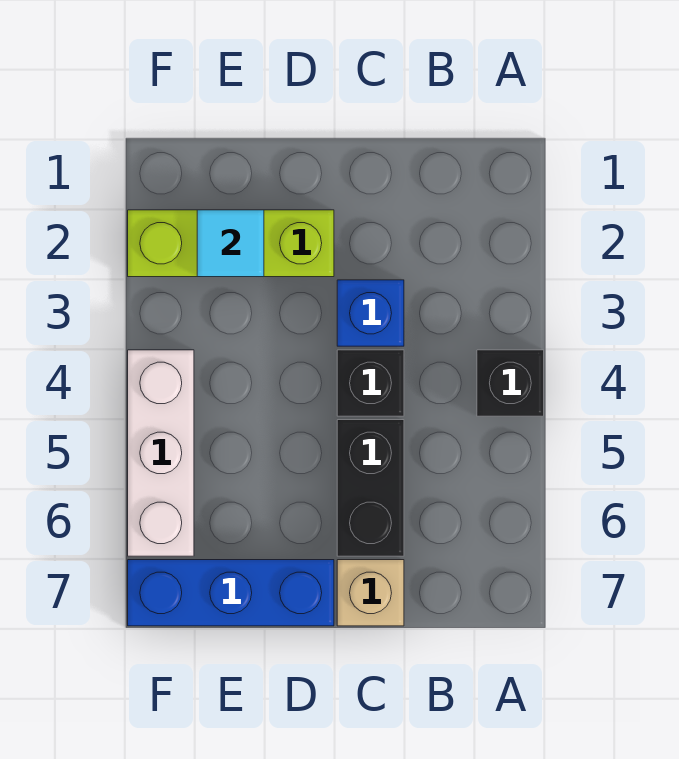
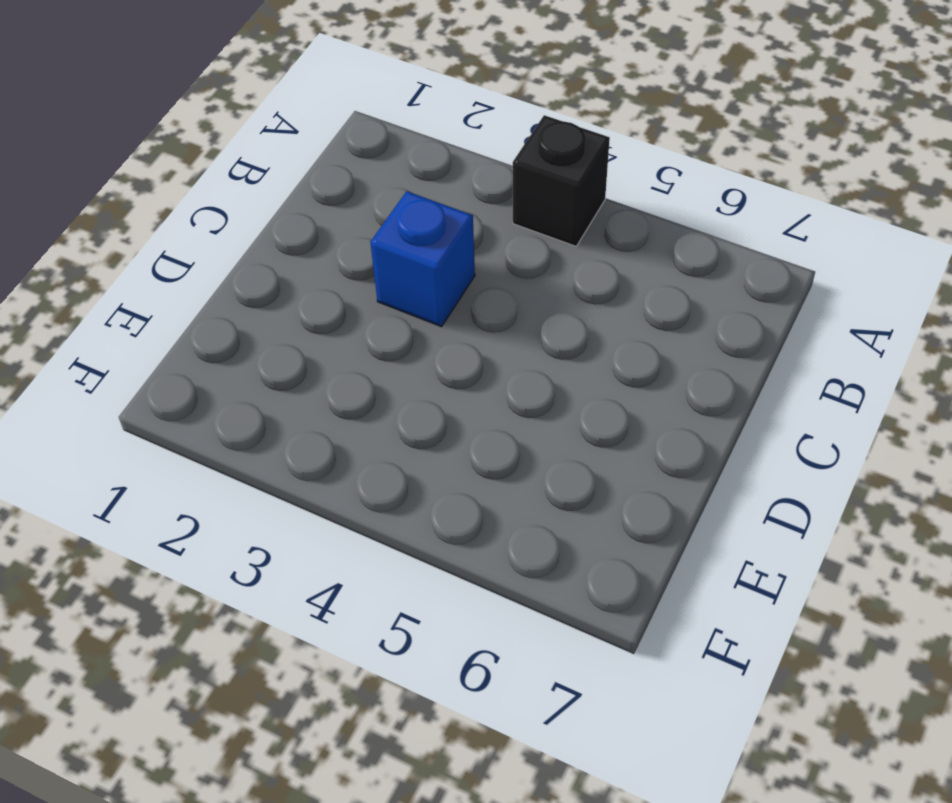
none -> black brick C4 level 1
none -> black brick C5:C6 level 1

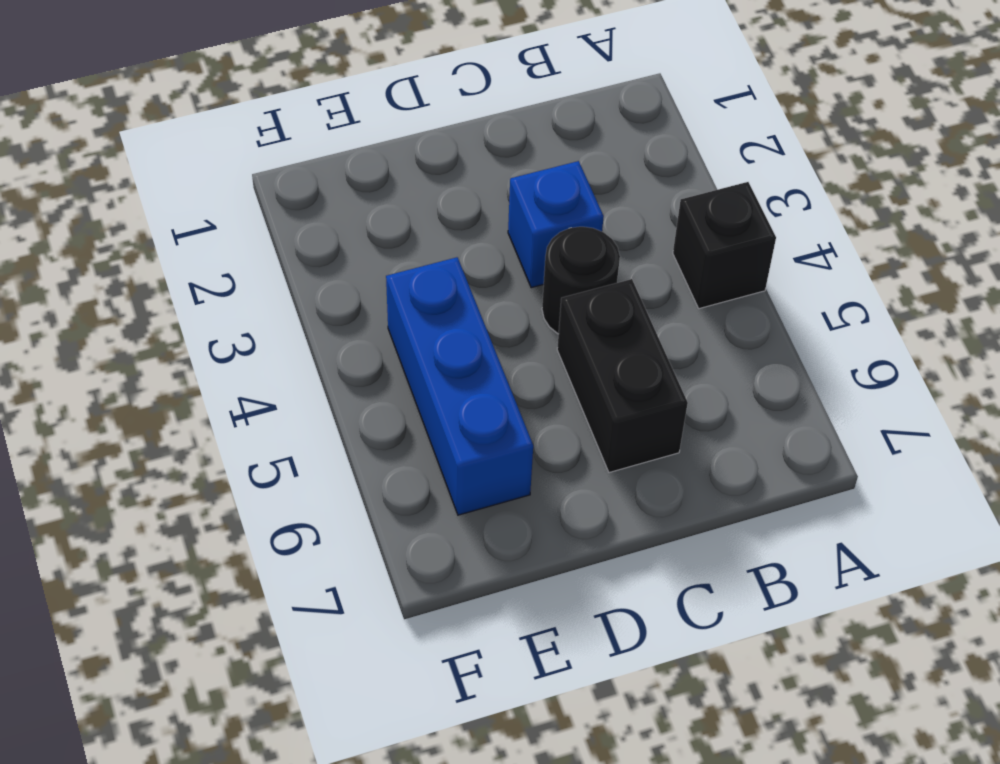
black round brick C4 level 1 -> black brick C4 level 1
blue brick E4:E6 level 1 -> blue brick D7:F7 level 1
none -> tan brick C7 level 1
none -> lime brick D2:F2 level 1

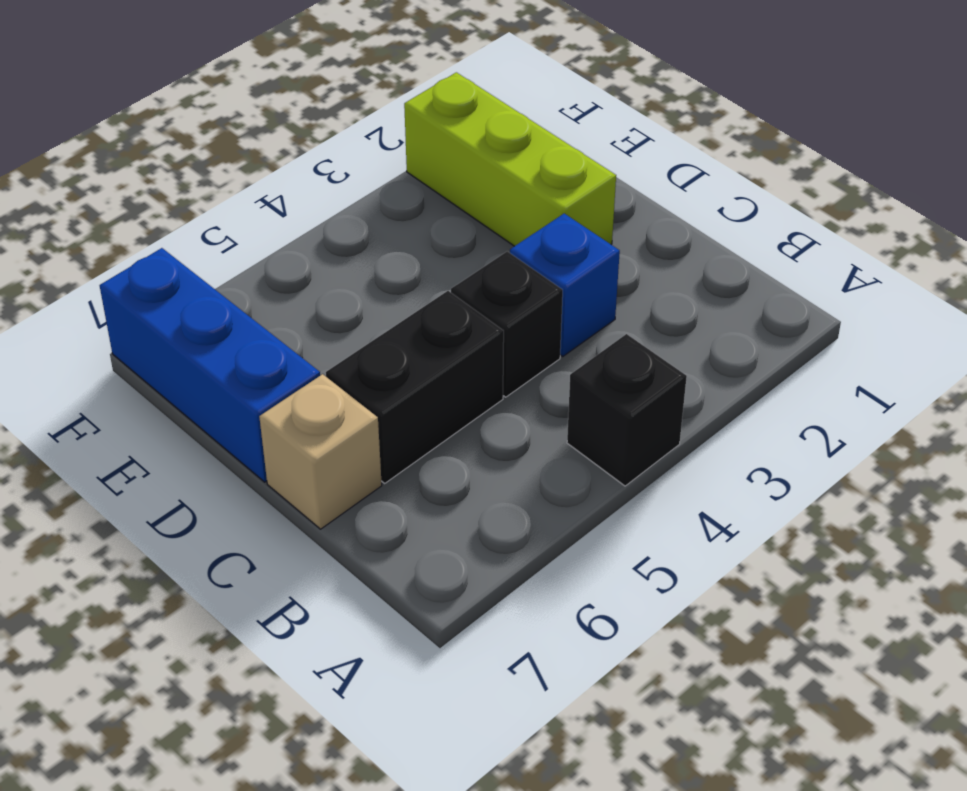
none -> white brick F4:F6 level 1
none -> cyan tile E2 level 2

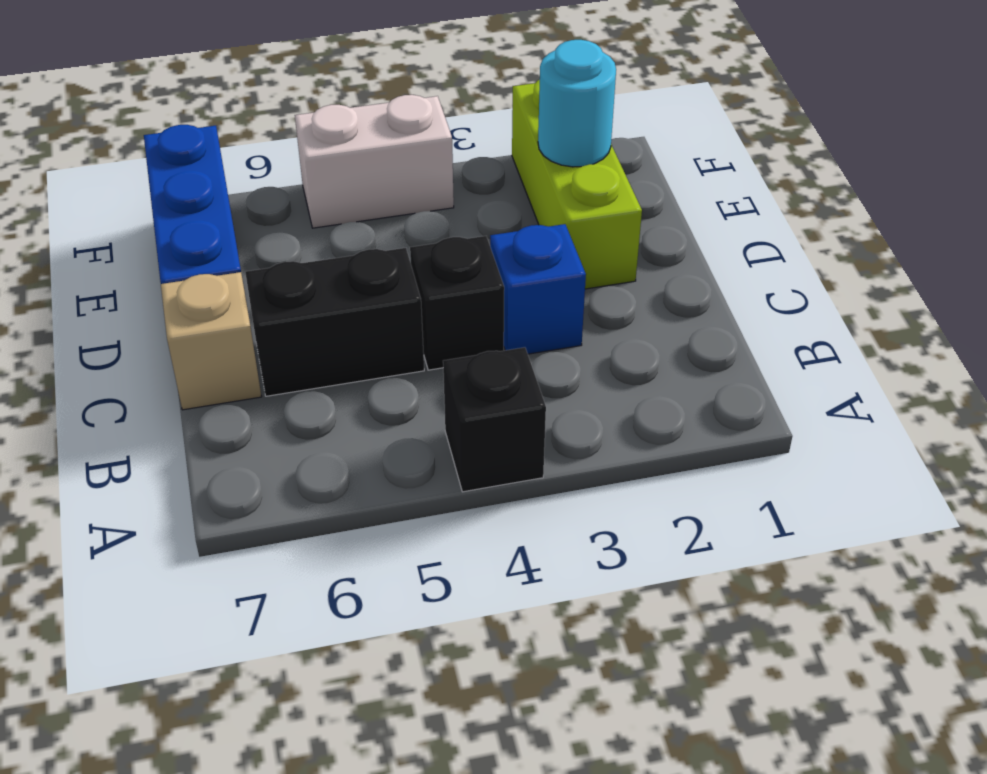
cyan round brick E2 level 2 -> cyan tile E2 level 2
white brick F4:F5 level 1 -> white brick F4:F6 level 1

